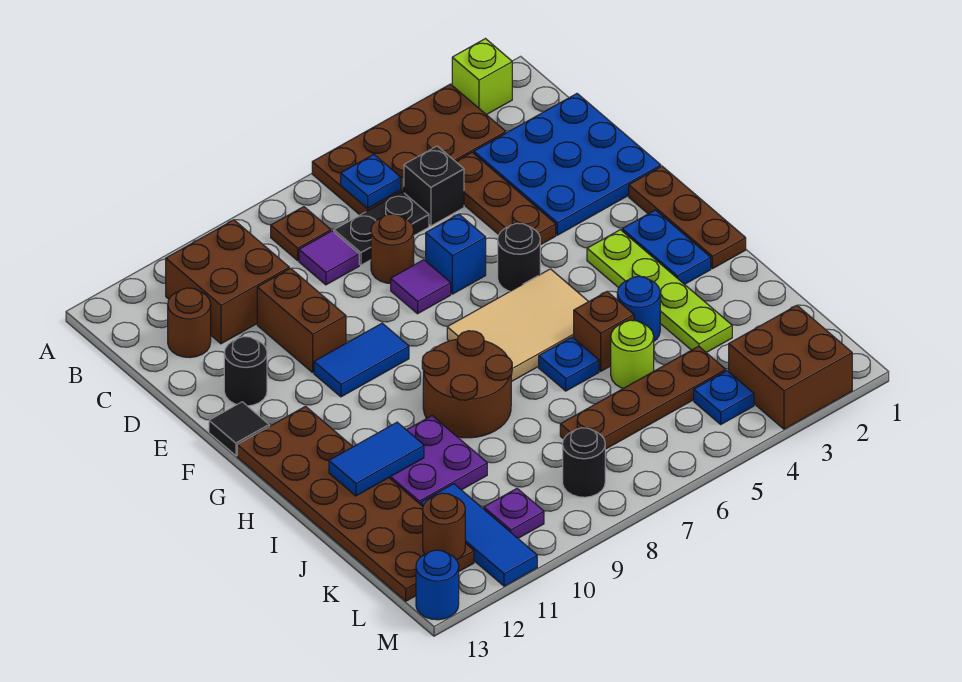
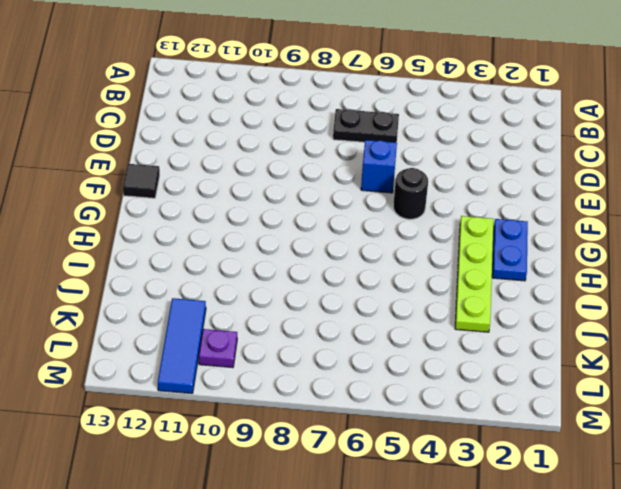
none -> lime brick A2 level 1
none -> brown plate A3:B6 level 1
none -> brown plate B8 level 1
none -> brown brick B10:C11 level 1

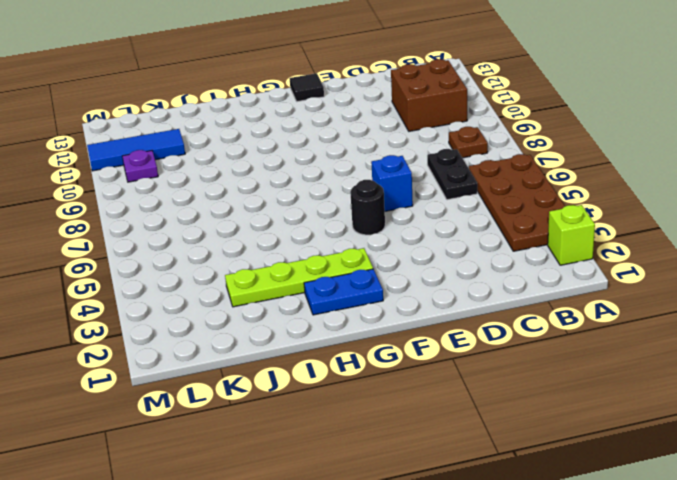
none -> blue plate C1:E3 level 1
none -> brown plate C4:E4 level 1
none -> black brick C5 level 1
none -> purple tile C8 level 1

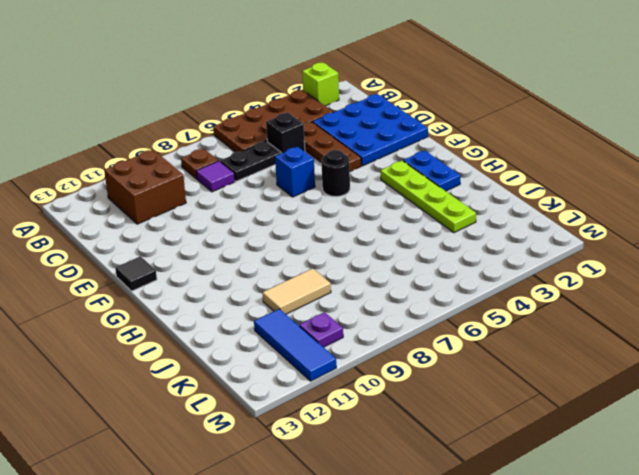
tan tile J9:J10 level 1 -> purple plate I10:J11 level 1
none -> brown round brick C12 level 1
none -> brown round brick D7 level 1
none -> brown brick D10:E10 level 1
none -> purple tile E7 level 1

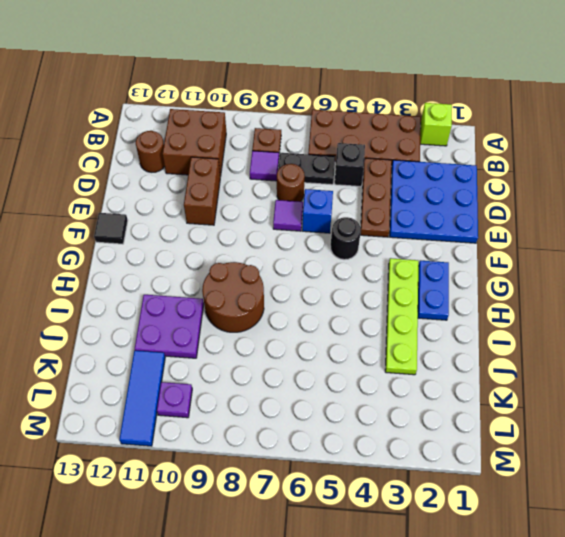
none -> black round brick E12 level 1
none -> brown plate F1:H1 level 1
none -> blue tile F9:F10 level 1
none -> tan tile G5:H7 level 1

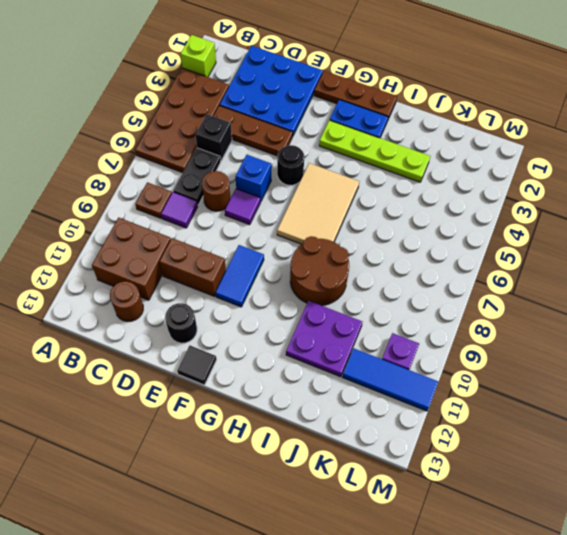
none -> brown plate G12:L13 level 1
none -> blue round brick I4 level 1
none -> brown brick I5 level 1
none -> blue plate I6 level 1

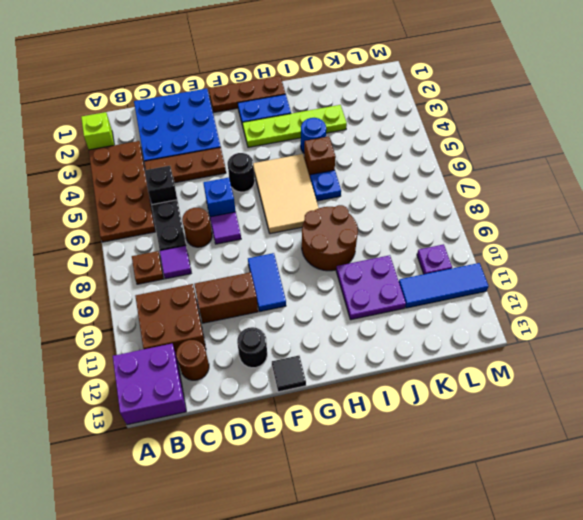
purple brick A12:B13 level 1 -> none
none -> brown plate G12:L13 level 1
none -> lime round brick J5 level 1
none -> brown plate K4:K7 level 1
none -> brown brick L2:M3 level 1

